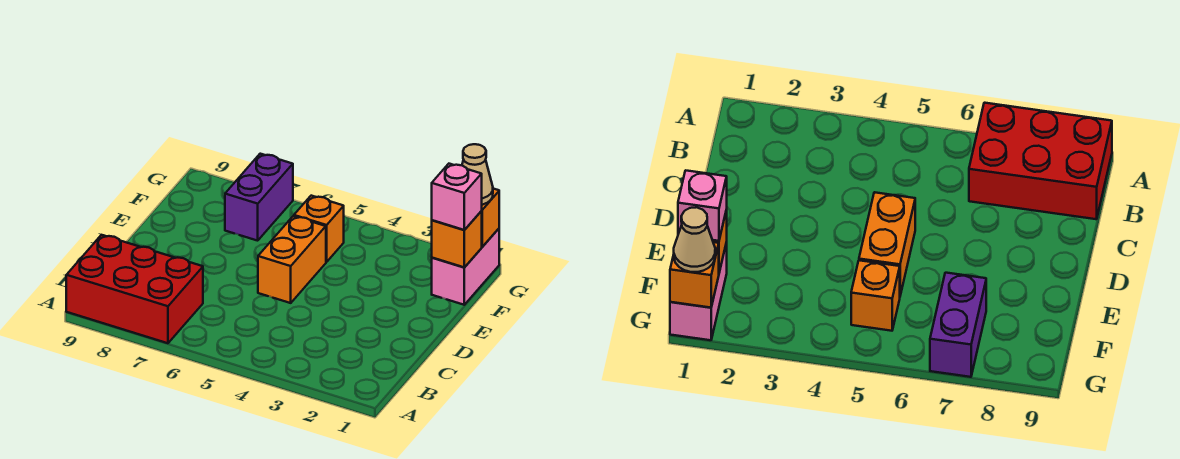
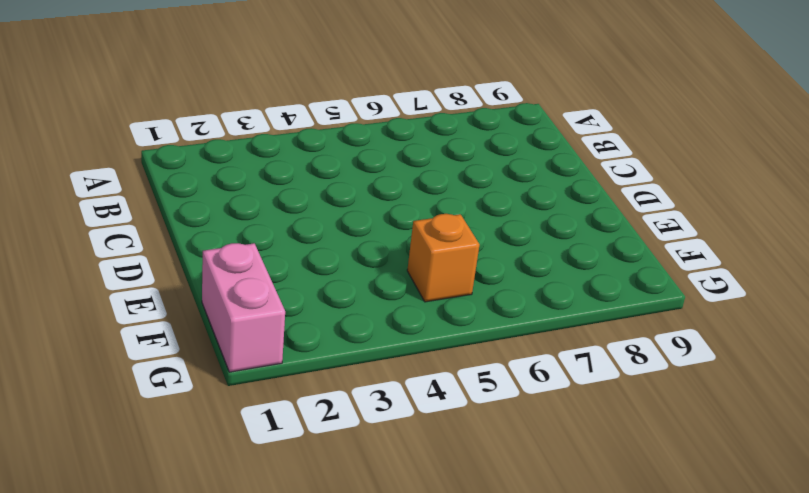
none -> red brick A7:B9 level 1
none -> orange brick D5:E5 level 1

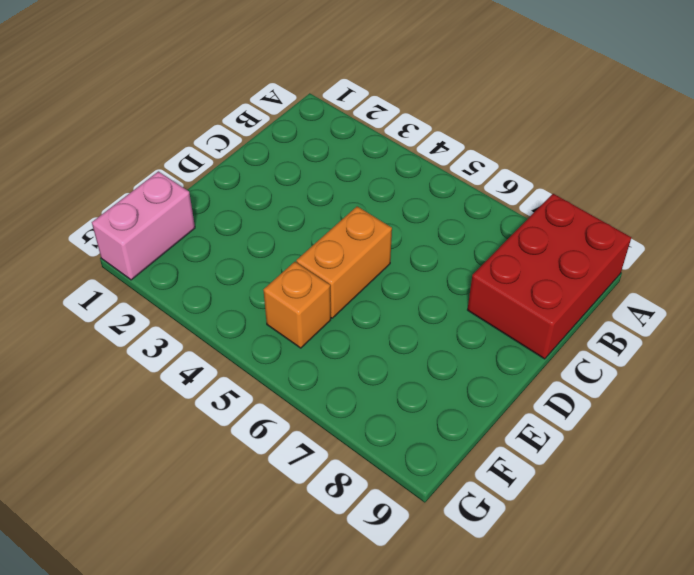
red brick A8:C9 level 1 -> red brick A7:B9 level 1
none -> purple brick F7:G7 level 1
none -> orange brick F1 level 2

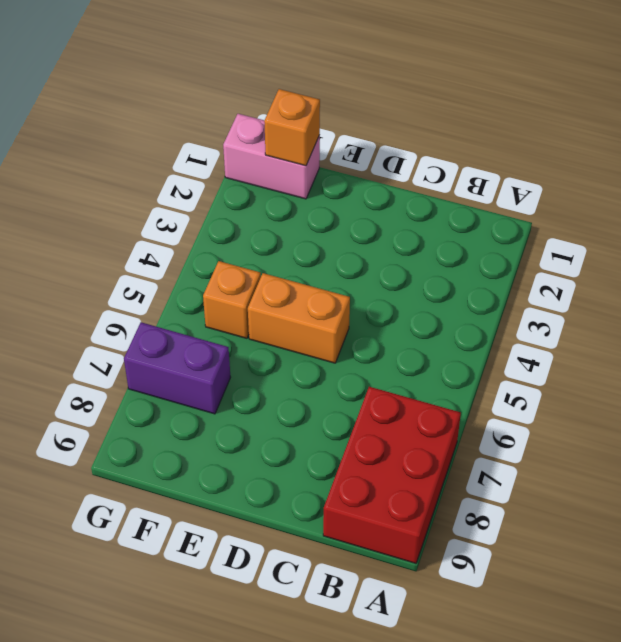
none -> orange brick G1 level 2
none -> pink brick F1 level 3

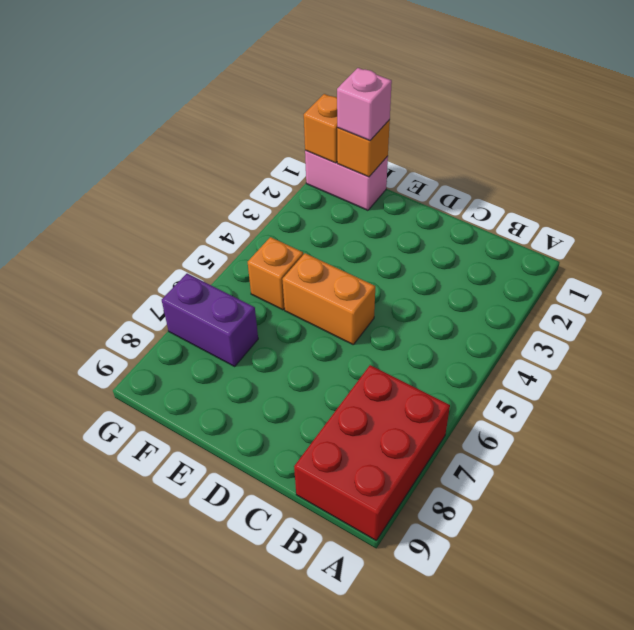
none -> tan cone G1 level 3

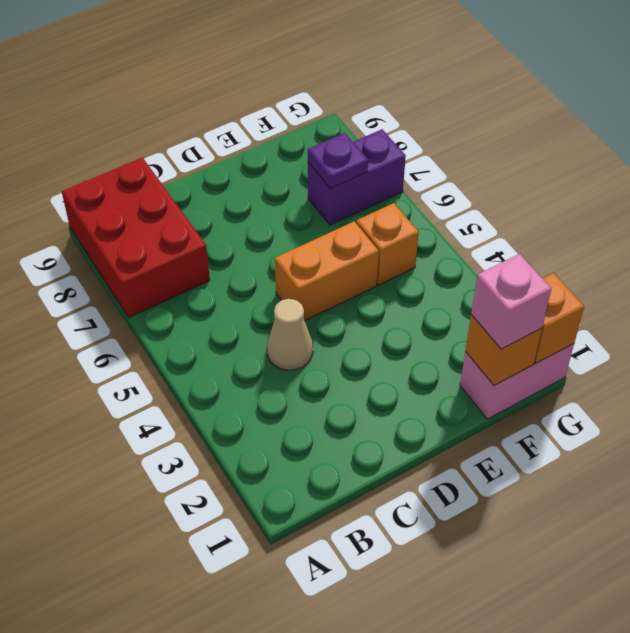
tan cone C4 level 1 -> tan cone G1 level 3
purple plate F7 level 2 -> none

